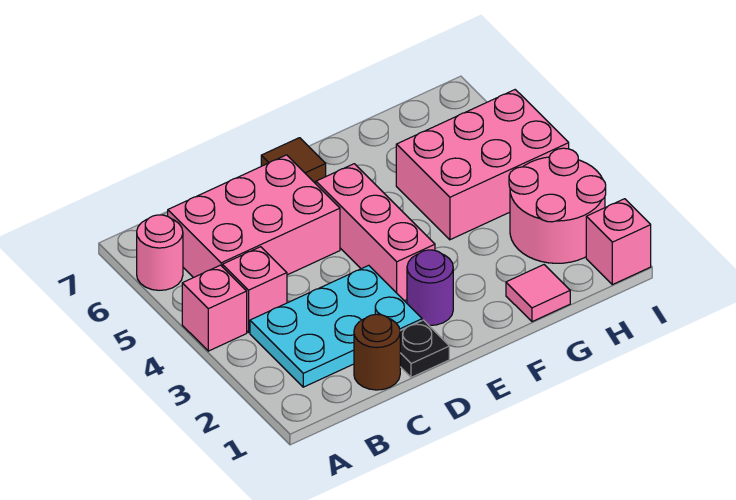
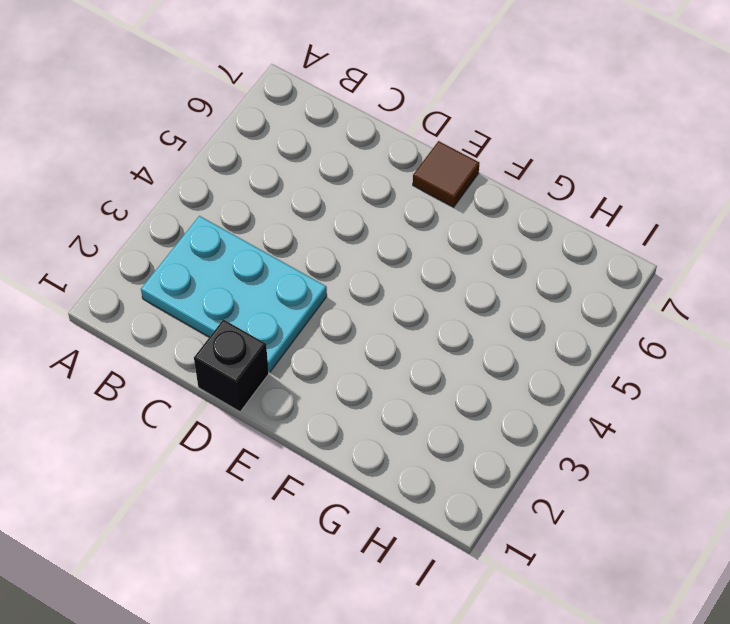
black brick D1 level 1 -> black plate D1 level 1
none -> pink brick A4 level 1
none -> pink round brick A6 level 1
none -> pink brick B4 level 1

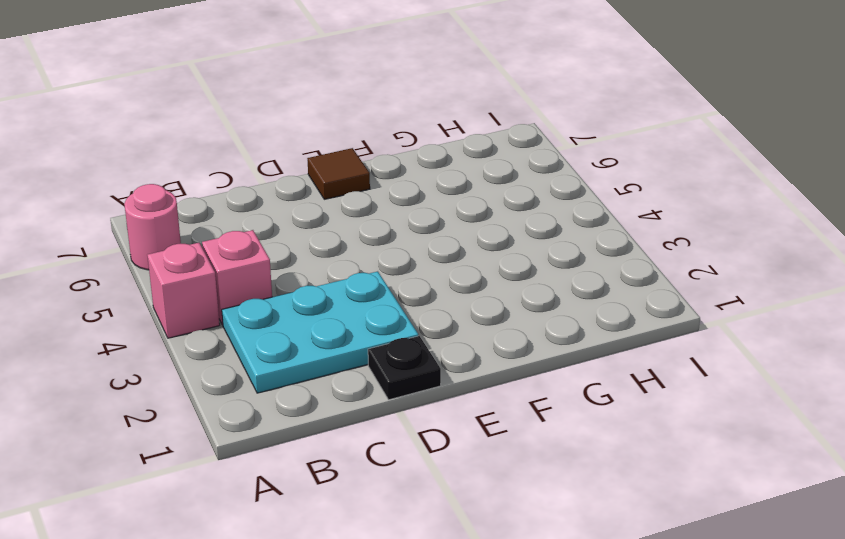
none -> pink brick B5:D6 level 1
none -> brown round brick C1 level 1
none -> purple round brick E2 level 1

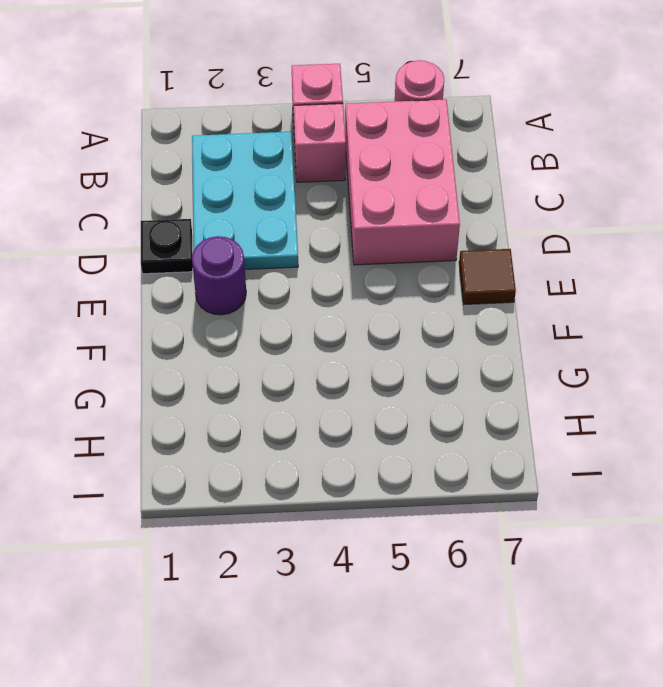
none -> brown round brick C1 level 1
none -> pink brick E3:E5 level 1
none -> pink tile G1 level 1

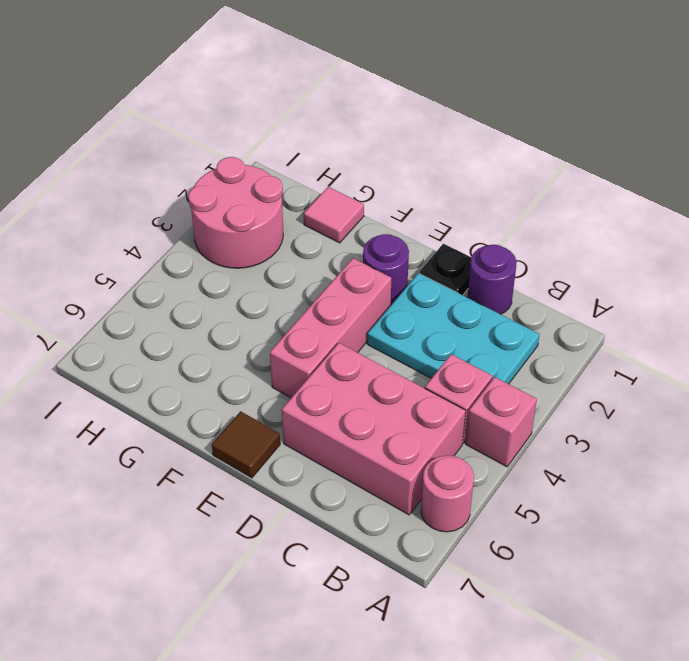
purple round brick C1 level 1 -> brown round brick C1 level 1
none -> pink brick G4:I5 level 1
none -> pink brick I1 level 1

